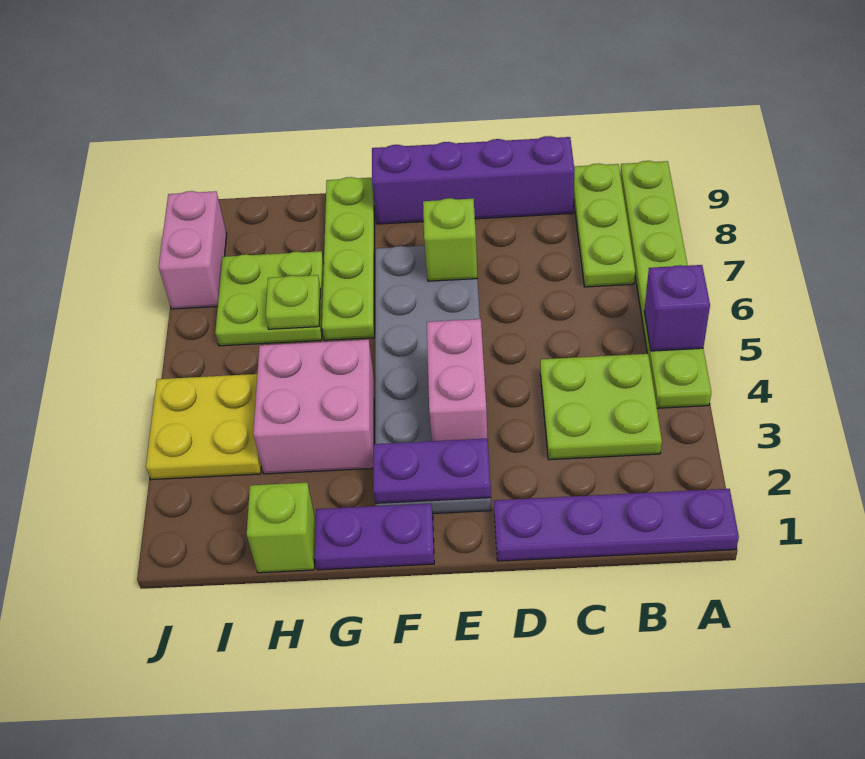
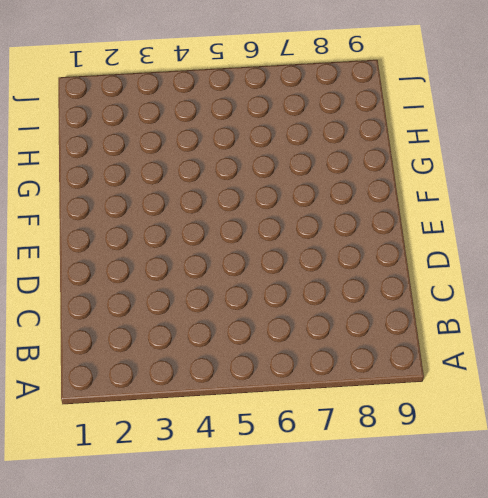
none -> purple plate A1:D1 level 1
none -> lime plate A4:A9 level 1
none -> lime plate B3:C4 level 1

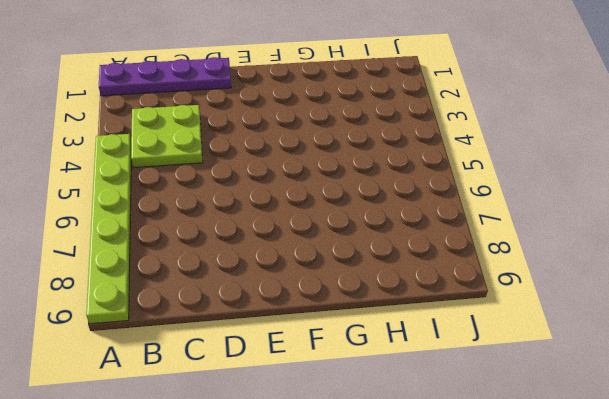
none -> lime plate B7:B9 level 1
none -> purple brick C9:F9 level 1
none -> grey plate E2:F7 level 1

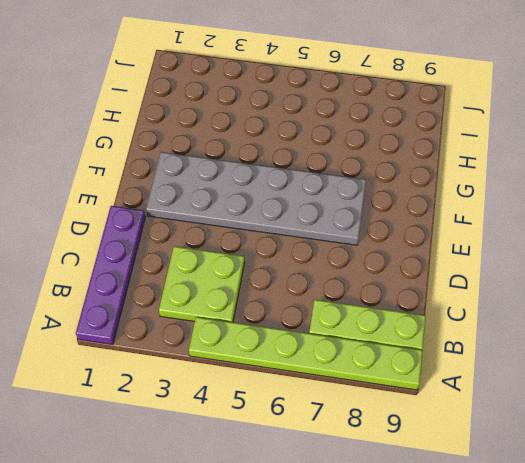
none -> purple brick C9:F9 level 1
none -> purple plate F1:G1 level 1
none -> pink brick G3:H4 level 1

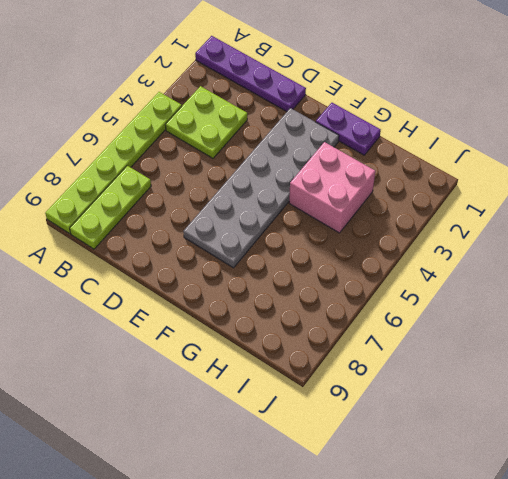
none -> purple brick C9:F9 level 1
none -> lime plate G6:G9 level 1
none -> lime brick H1 level 1

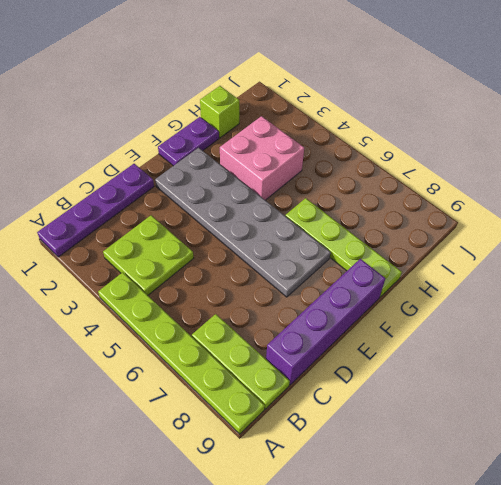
none -> lime plate H6:I7 level 1
none -> yellow plate I3:J4 level 1
none -> pink brick J7:J8 level 1

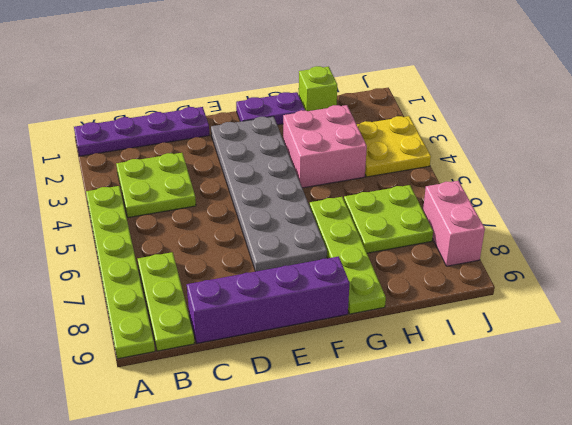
none -> purple brick A5 level 2
none -> purple plate E2:F2 level 2
none -> pink brick E3:E4 level 2

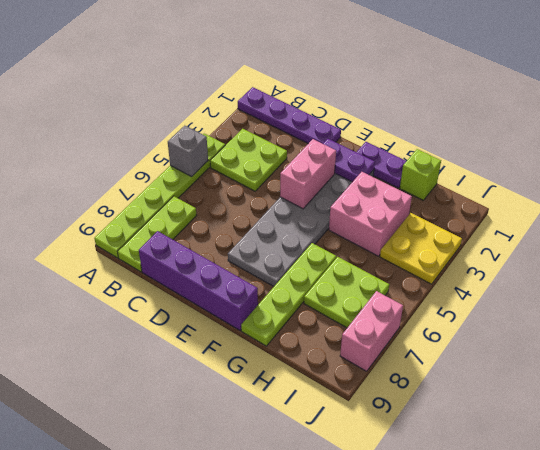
grey brick A5 level 2 -> purple brick A5 level 2
none -> lime brick E7 level 2
none -> lime plate H6 level 2

